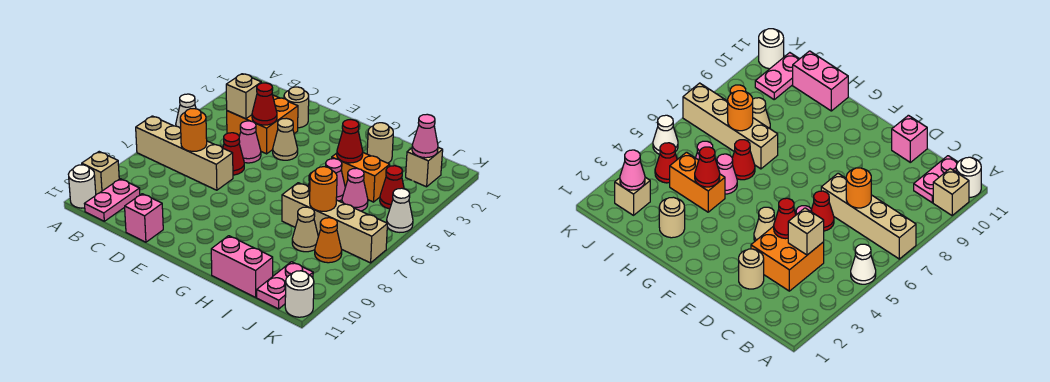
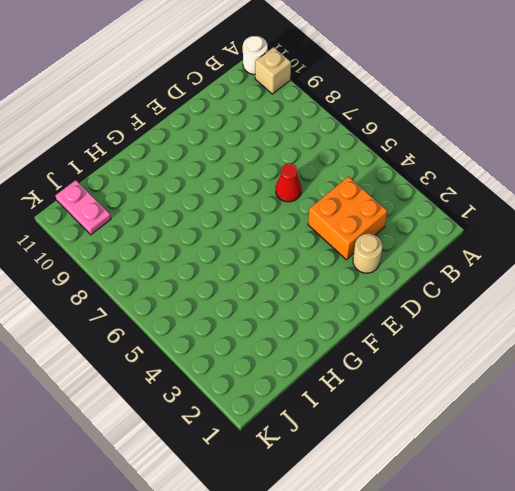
none -> white cone A5 level 1
none -> tan brick A7:D7 level 1
none -> pink plate B10:B11 level 1
none -> pink cone D5 level 1

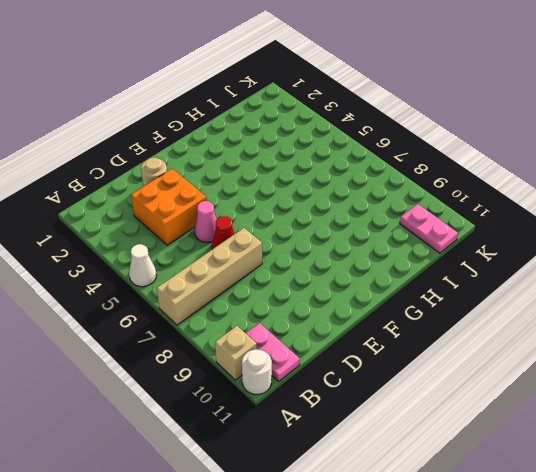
none -> pink brick D11 level 1
none -> tan cone E4 level 1
none -> tan round brick H2 level 1
none -> orange brick H4:I4 level 1

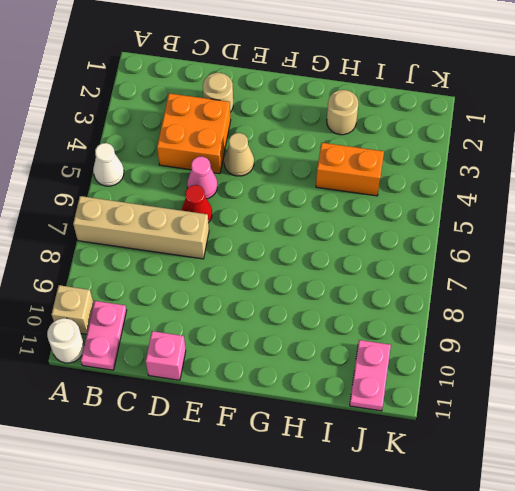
none -> pink cone H5 level 1
none -> red cone H6 level 1
none -> tan brick H7:K7 level 1
none -> pink brick H11:I11 level 1

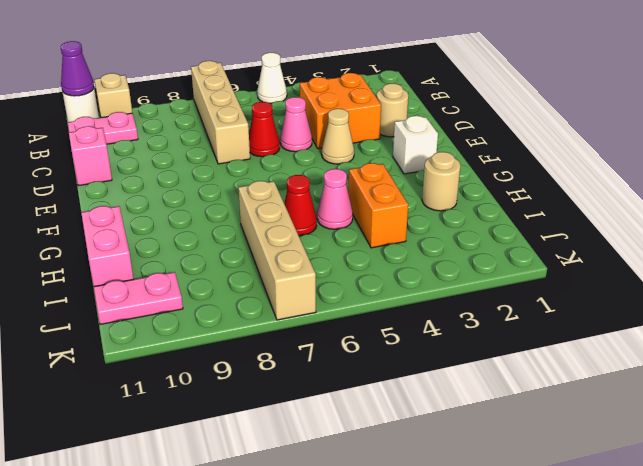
purple cone A11 level 2 -> none
white brick F2 level 1 -> none
none -> pink cone I5 level 1
none -> tan cone I8 level 1
none -> tan brick J2 level 1
none -> red cone J4 level 1

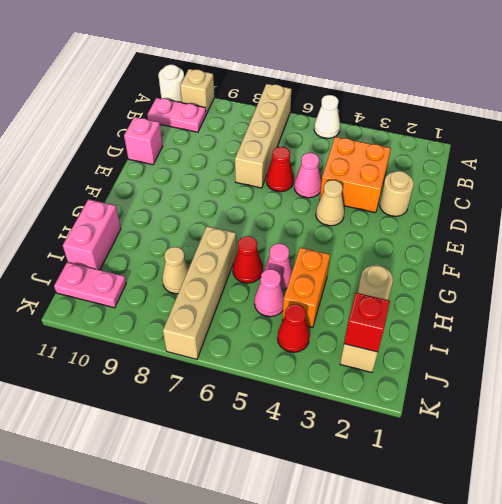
red brick J2 level 2 -> pink cone J2 level 2
none -> orange cone J8 level 1
none -> white cone K5 level 1
none -> white round brick K11 level 1
none -> tan brick C4 level 2

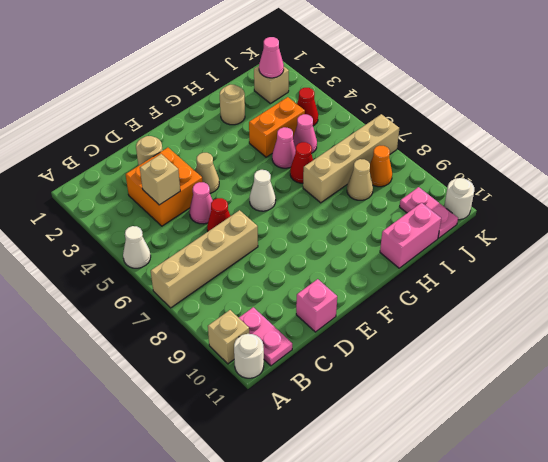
white cone F6 level 1 -> white cone K5 level 1
none -> orange round brick C7 level 2
none -> red cone D4 level 2
none -> red cone H4 level 2
none -> orange round brick I7 level 2

